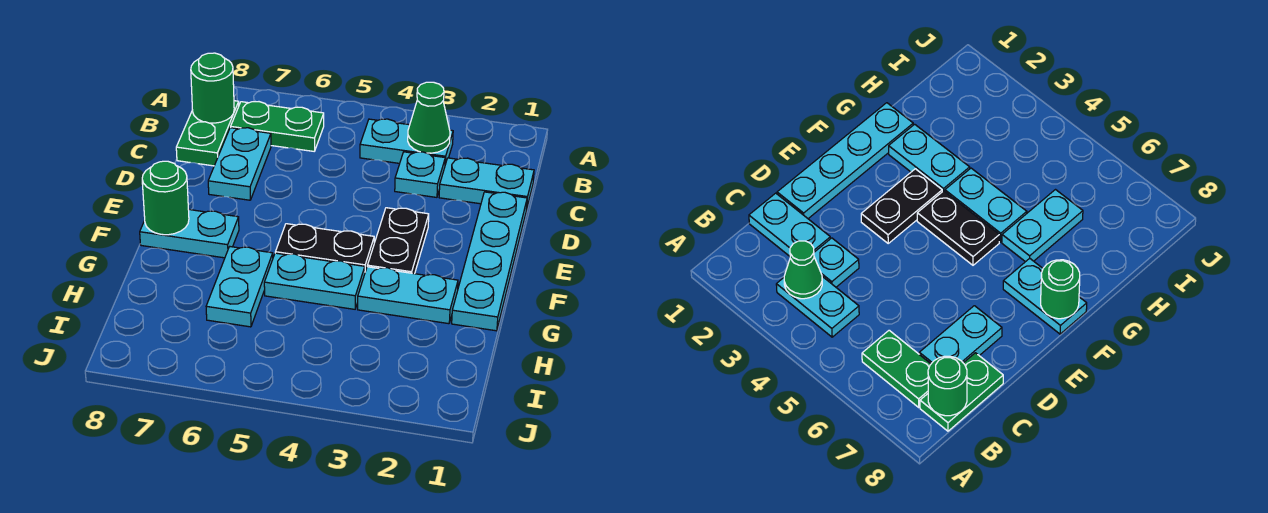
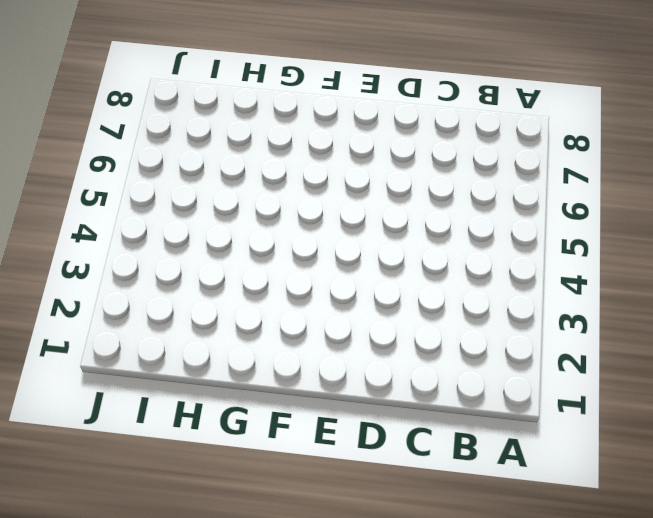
none -> cyan plate B3:B4 level 1
none -> green plate B6:B7 level 1
none -> green plate B8:C8 level 1

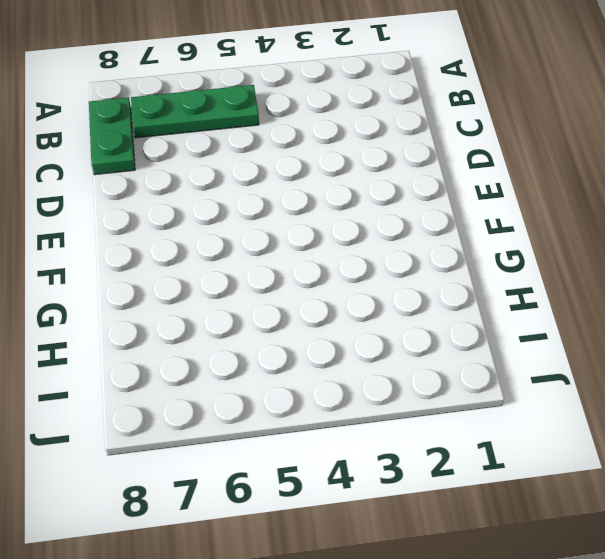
green plate B5:B7 level 1 -> green plate B6:B7 level 1
none -> cyan plate B3:B4 level 1
none -> cyan plate C1:C2 level 1
none -> cyan plate C3 level 1

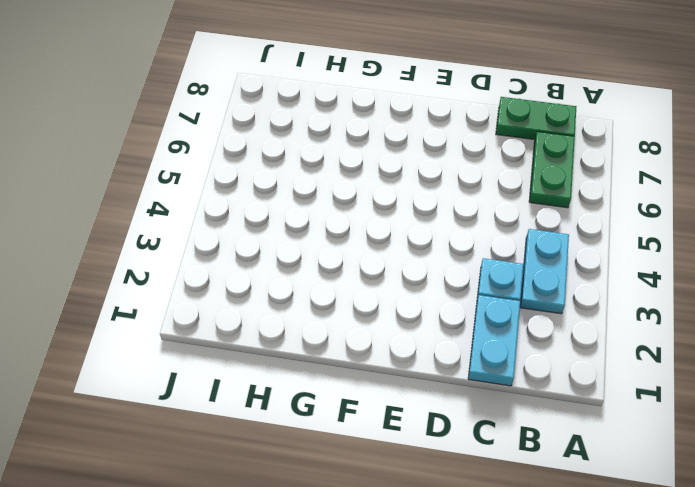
none -> cyan plate C7:D7 level 1
none -> cyan plate D1:G1 level 1
none -> black plate E3:F3 level 1

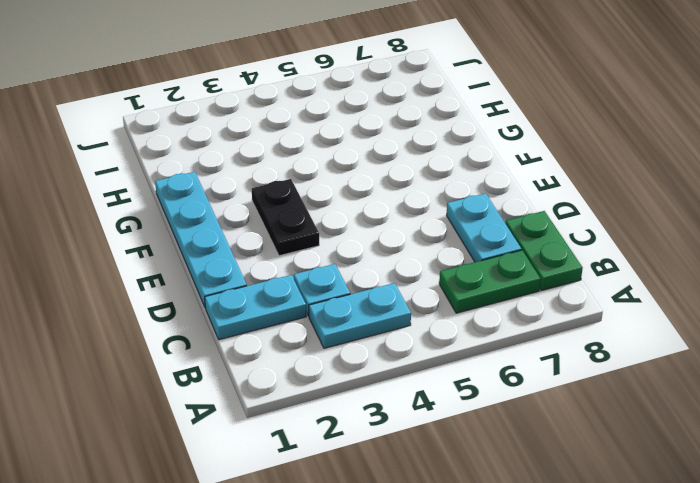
none -> black plate F4:F5 level 1
none -> cyan plate F7:F8 level 1
none -> cyan plate G2:G3 level 1

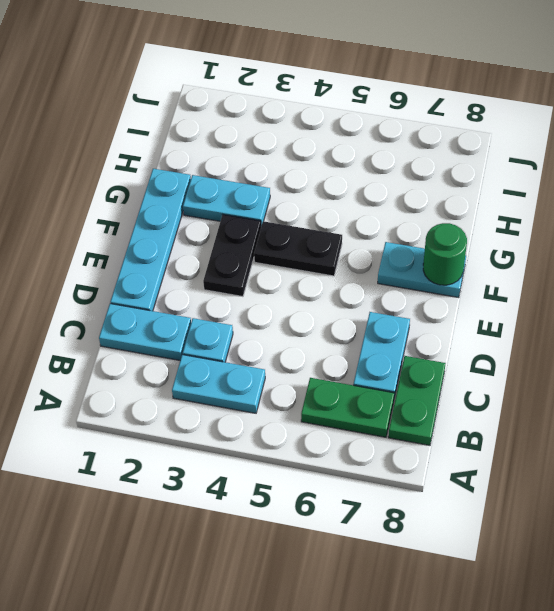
none -> cyan plate G4:G5 level 1
none -> cyan plate G6:H6 level 1
none -> green cone B3 level 2

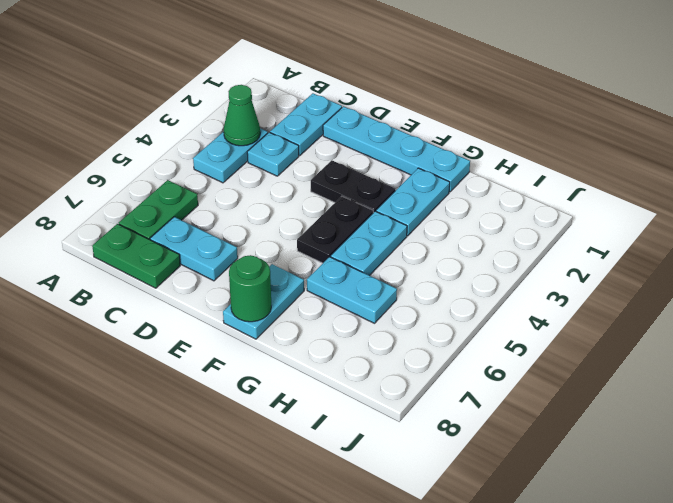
none -> green round brick B8 level 2

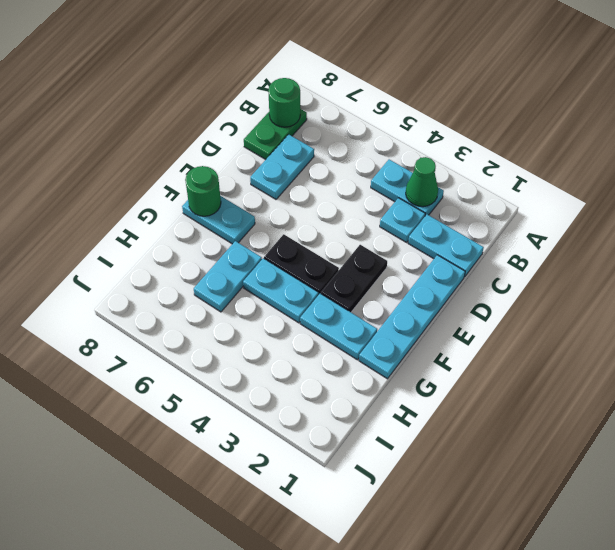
none -> green plate B6:B7 level 1

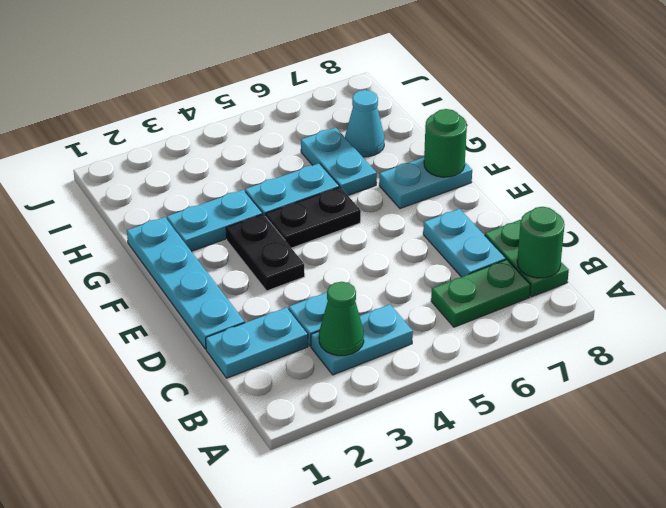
cyan cone H7 level 1 -> none

